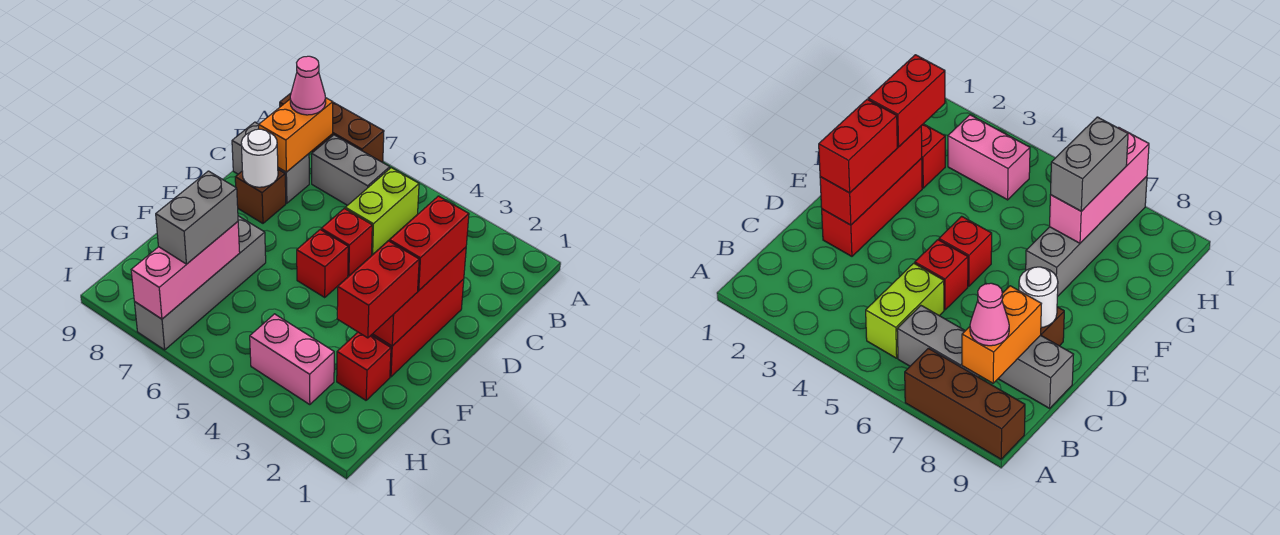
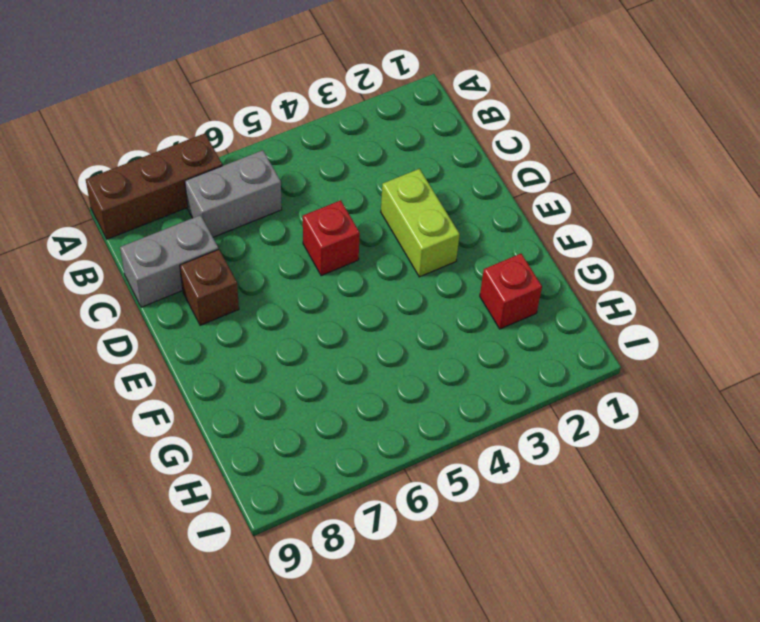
lime brick D3:E3 level 1 -> lime brick B5:C5 level 1
none -> red brick D2:F2 level 1
none -> red brick E5 level 1
none -> grey brick F7:I7 level 1

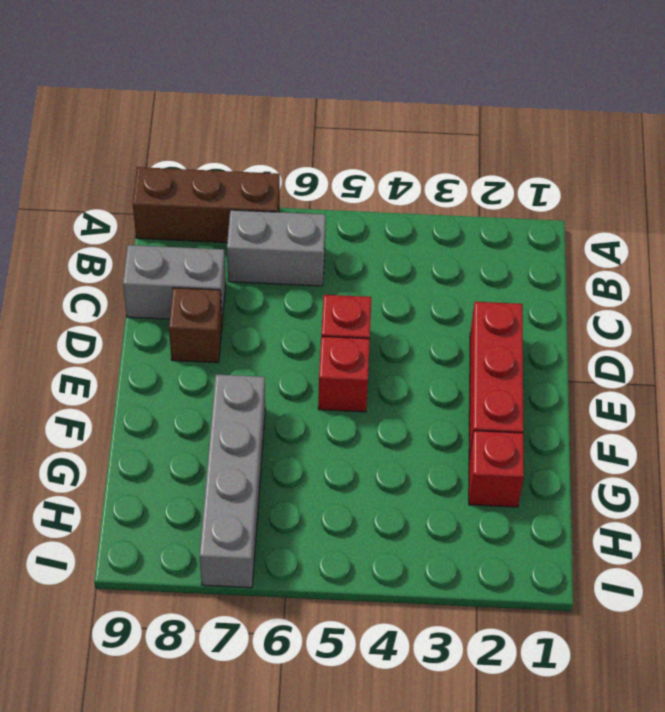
none -> lime brick B5:C5 level 1
none -> pink brick H3:H4 level 1
none -> orange brick B8:C8 level 2

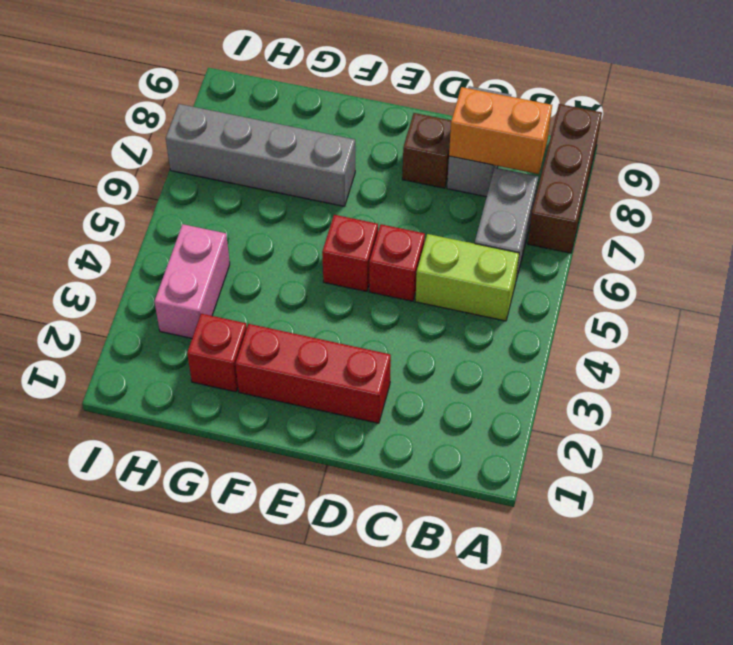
none -> red brick D2:F2 level 2
none -> white round brick D8 level 2
none -> pink brick G7:I7 level 2

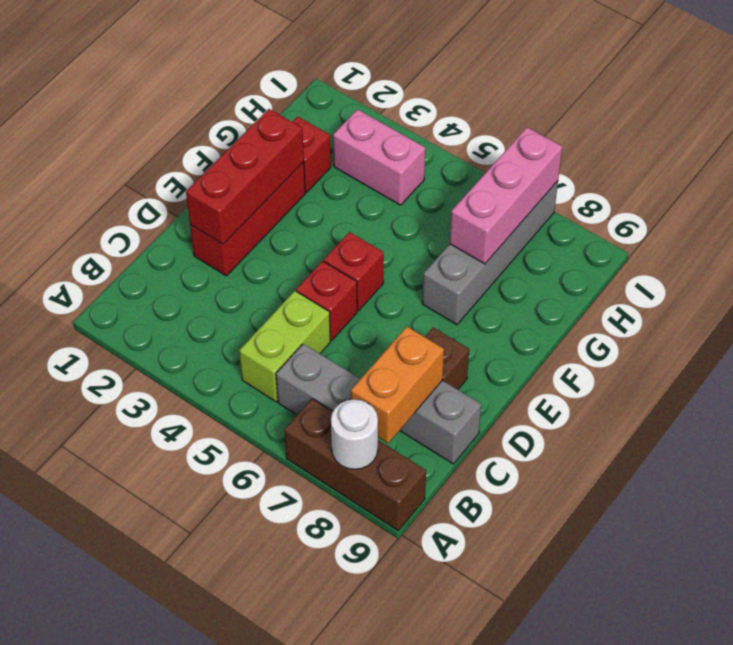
white round brick A8 level 2 -> white round brick D8 level 2
none -> pink cone B8 level 3
none -> red brick D2:E2 level 3
none -> red brick F2:G2 level 3

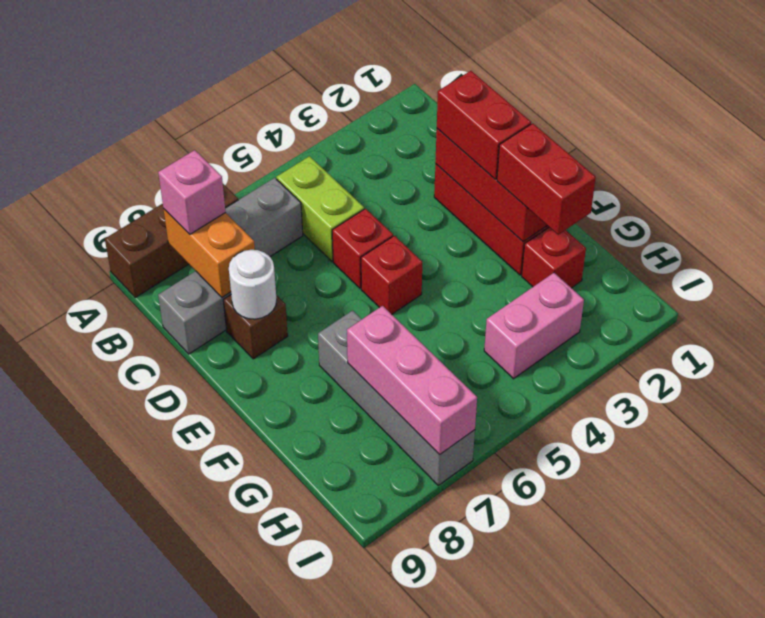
pink brick B8 level 3 -> pink cone B8 level 3
none -> grey brick G7:H7 level 3

